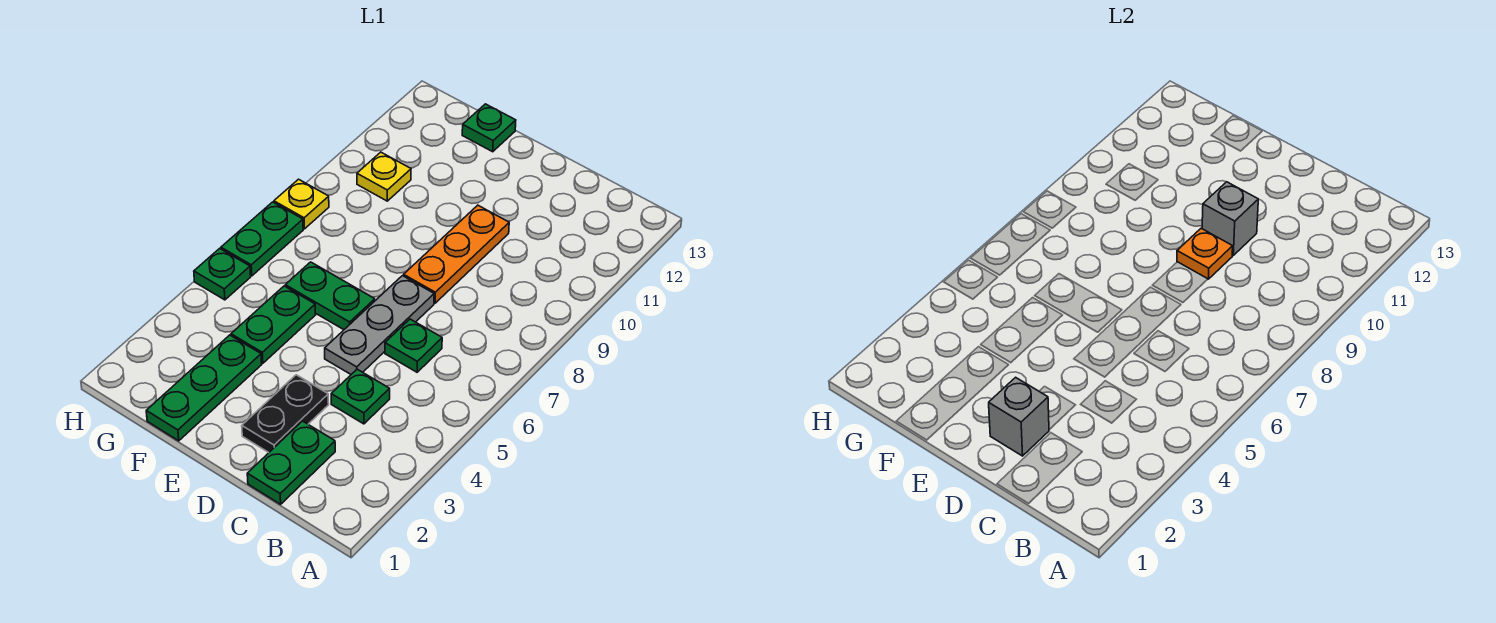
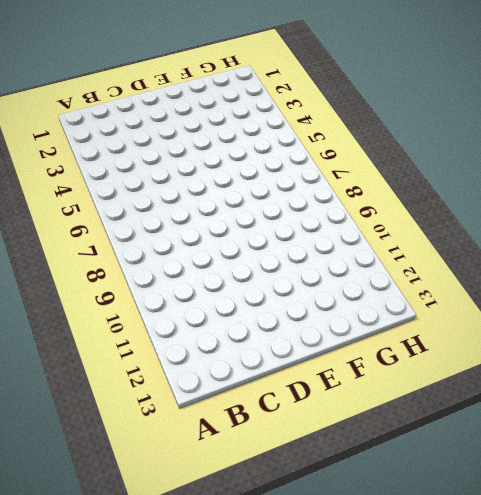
none -> green plate C1:C2 level 1
none -> green plate C4 level 1
none -> green plate C6 level 1

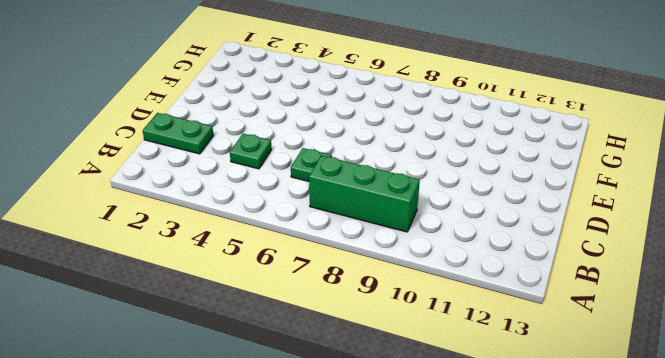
green brick B7:B9 level 1 -> none
none -> black plate D2:D3 level 1
none -> grey plate D5:D7 level 1
none -> orange plate D8:D10 level 1

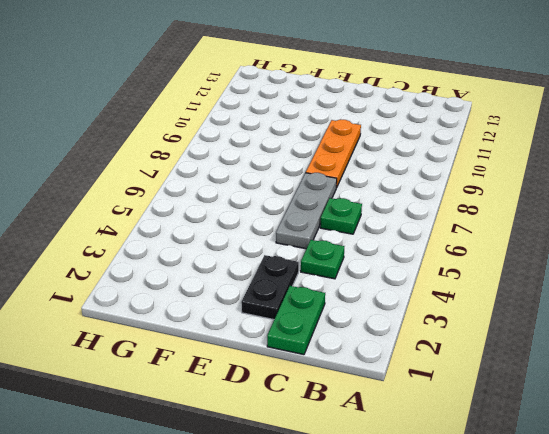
none -> green plate E6:F6 level 1
none -> green plate F1:F3 level 1
none -> green plate F4:F5 level 1

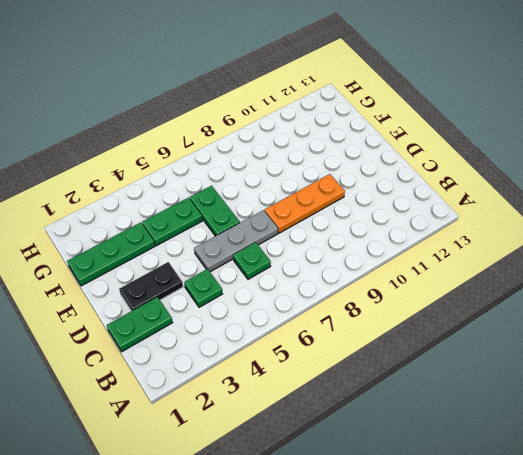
none -> green plate F13 level 1
none -> yellow plate G10 level 1
none -> green plate H5 level 1

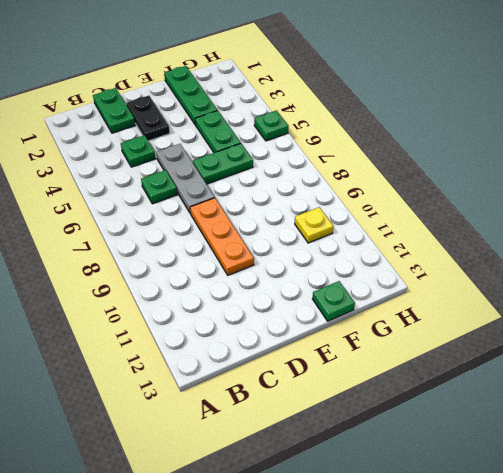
none -> green plate H6:H7 level 1
none -> yellow plate H8 level 1
none -> grey brick D2 level 2

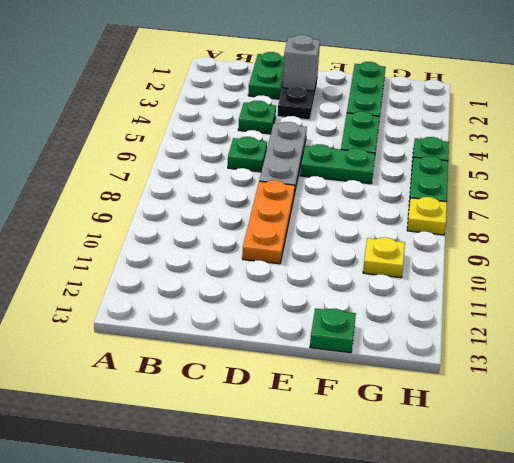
none -> orange plate D9 level 2
none -> grey brick D10 level 2

